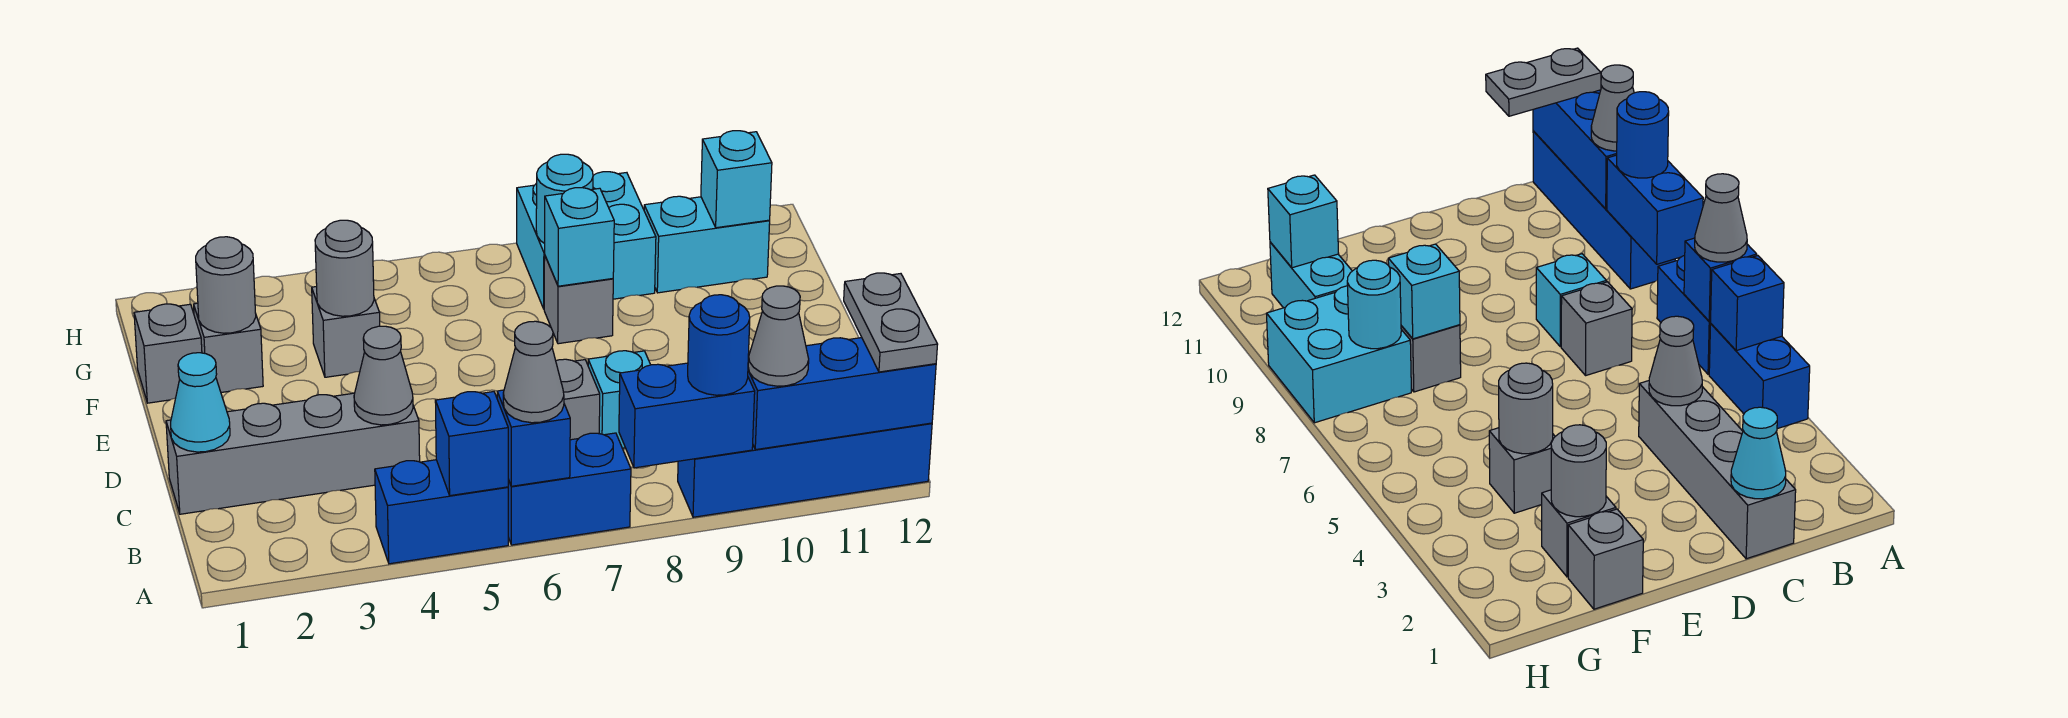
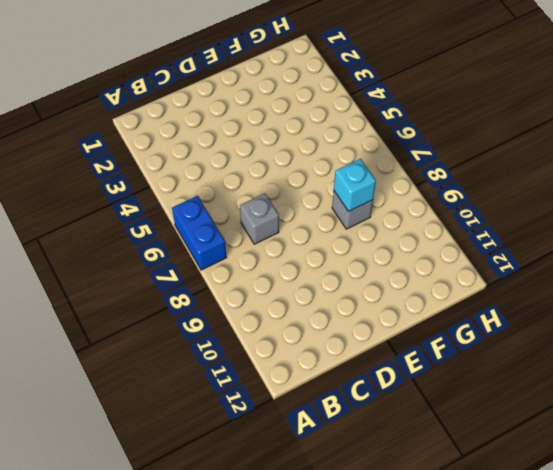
none -> blue brick A4:A5 level 1
none -> blue brick A9:A12 level 1
none -> grey brick C1:C4 level 1

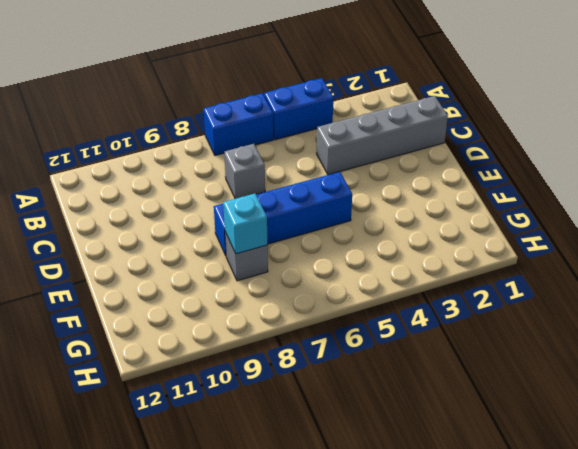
blue brick E5:E8 level 1 -> blue brick A9:A12 level 1
none -> cyan brick C8 level 1
none -> grey brick F1 level 1
none -> grey brick F2 level 1

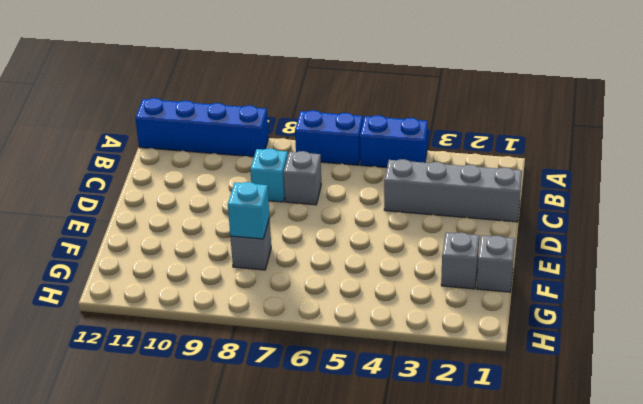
none -> grey brick F4 level 1
none -> cyan brick G8:H9 level 1
none -> cyan brick G10:G11 level 1

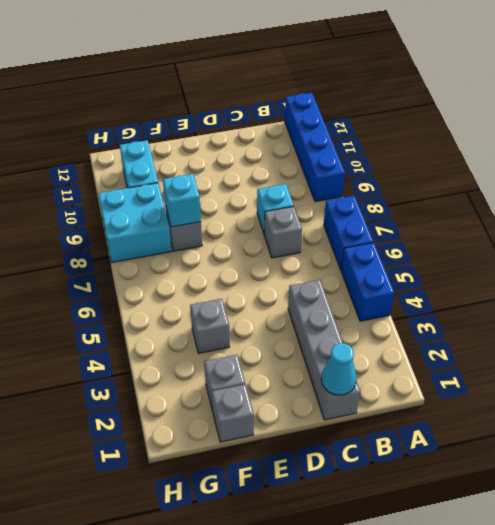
none -> blue brick A5 level 2
none -> blue brick A6 level 2
none -> blue brick A8:A9 level 2

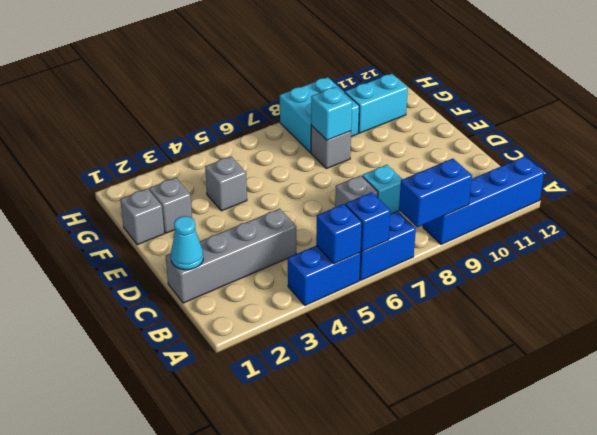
none -> blue brick A10:A12 level 2
none -> grey cone C4 level 2
none -> grey round brick F2 level 2

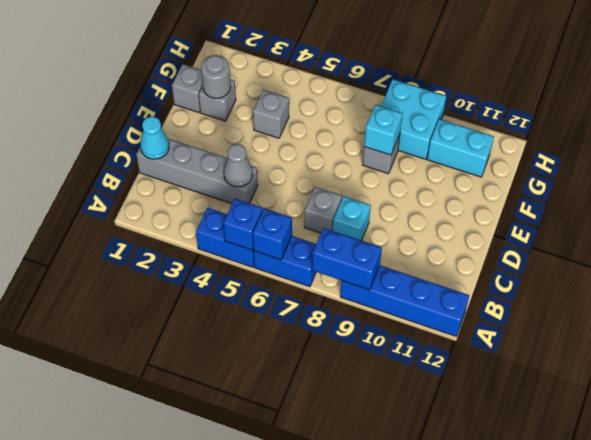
none -> blue brick A10:A12 level 2
none -> grey round brick F4 level 2
none -> cyan round brick G8 level 2

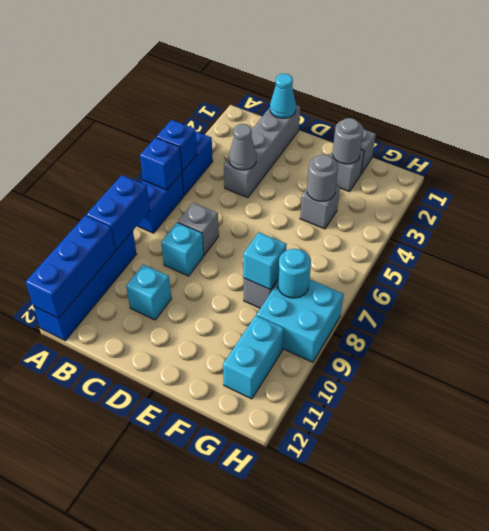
cyan brick C10 level 1 -> cyan brick G11 level 2
none -> grey cone A6 level 3
none -> blue round brick A9 level 3
none -> grey cone A10 level 3

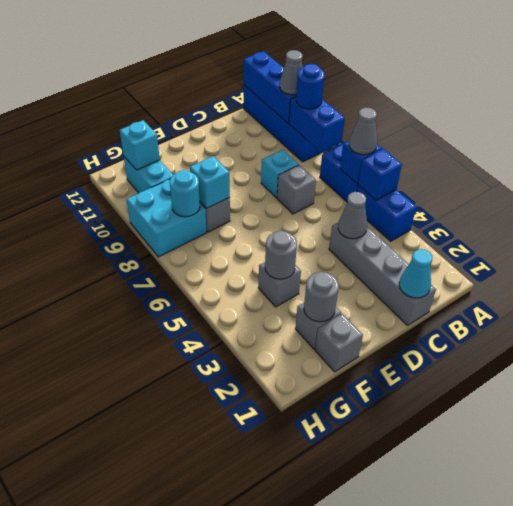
none -> grey plate A12:B12 level 3

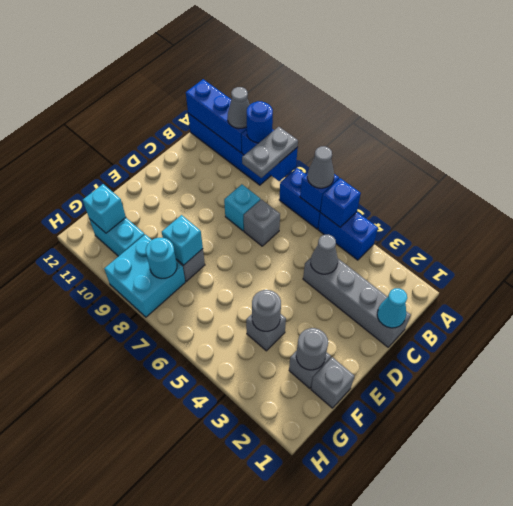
grey plate A8:B8 level 3 -> grey plate A12:B12 level 3

